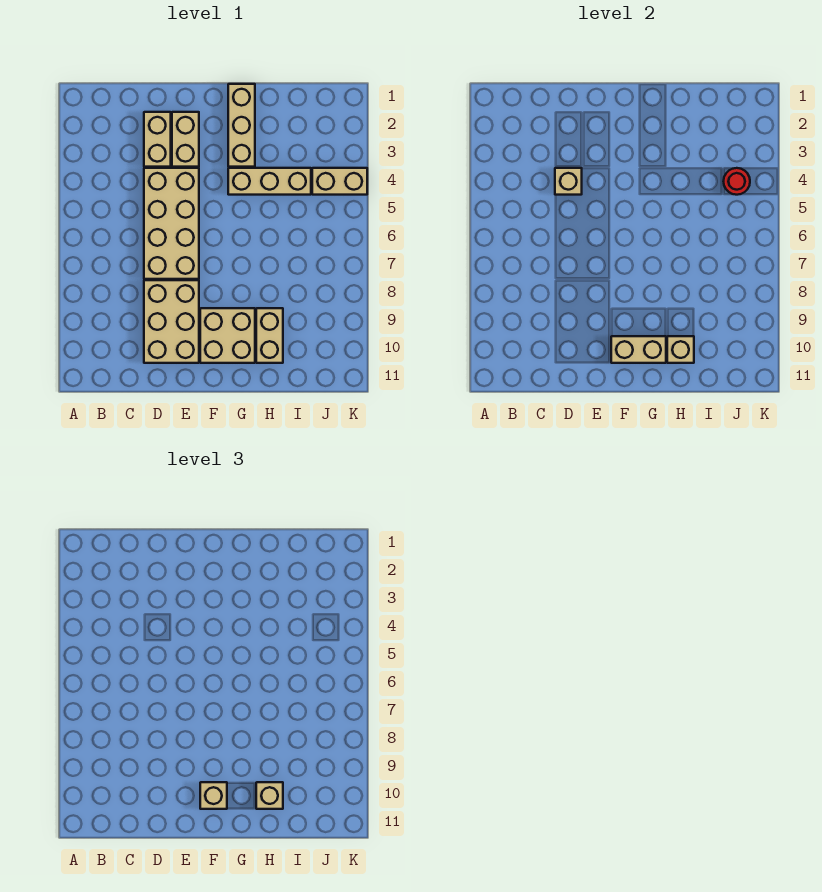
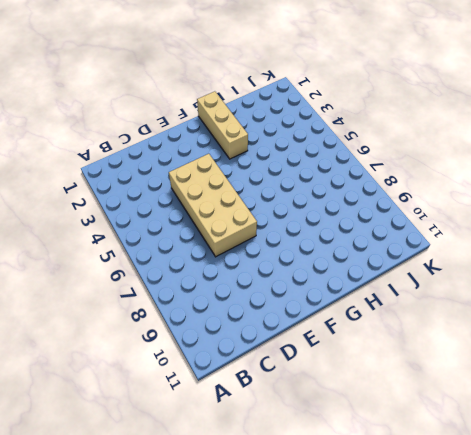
none -> tan brick D2:D3 level 1
none -> tan brick D8:E10 level 1
none -> tan brick E2:E3 level 1

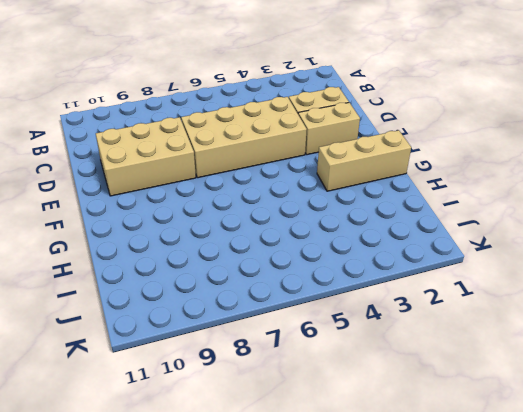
none -> tan brick F9:G10 level 1
none -> tan brick G4:I4 level 1
none -> tan brick H9:H10 level 1

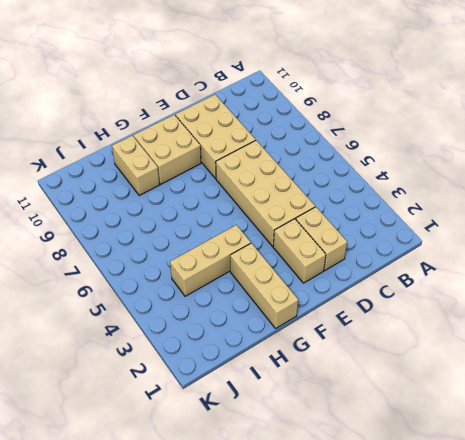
none -> tan brick J4:K4 level 1
none -> tan brick D4 level 2
none -> tan brick F10:G10 level 2

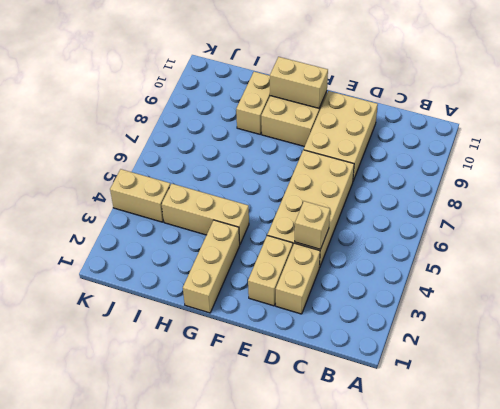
none -> tan brick H10 level 2
none -> red round brick J4 level 2
none -> tan brick F10 level 3

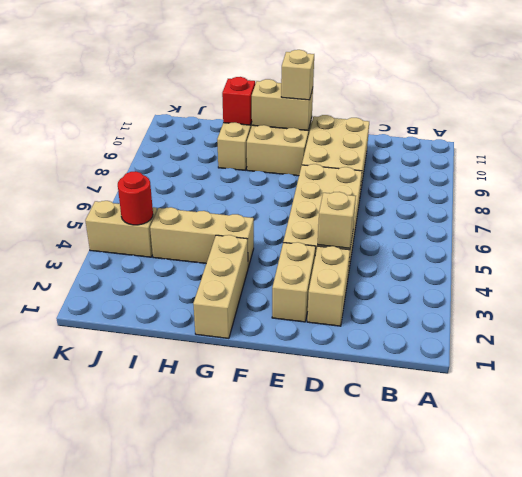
red brick H10 level 2 -> tan brick H10 level 2
none -> tan brick H10 level 3

